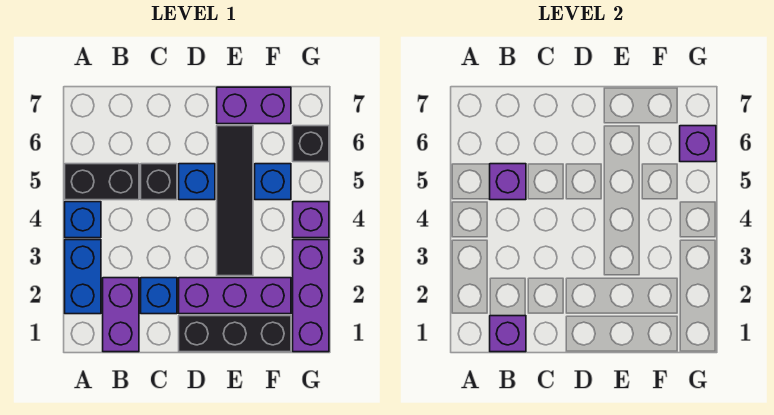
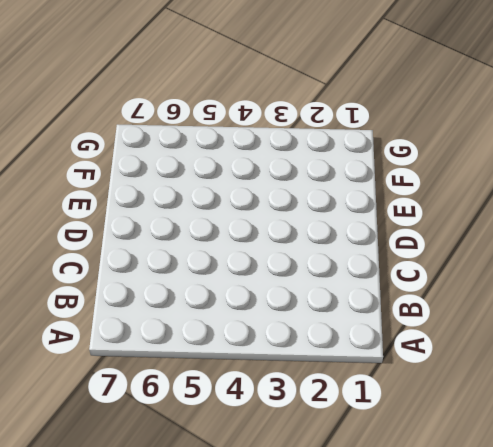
none -> blue brick A2:A3 level 1
none -> blue brick A4 level 1
none -> black brick A5:B5 level 1

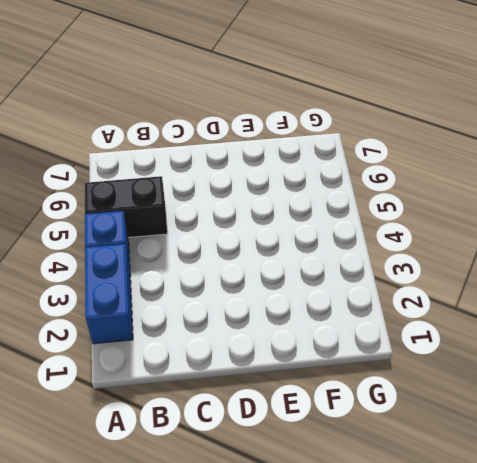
none -> purple brick B1:B2 level 1
none -> blue brick C2 level 1
none -> black brick C5 level 1

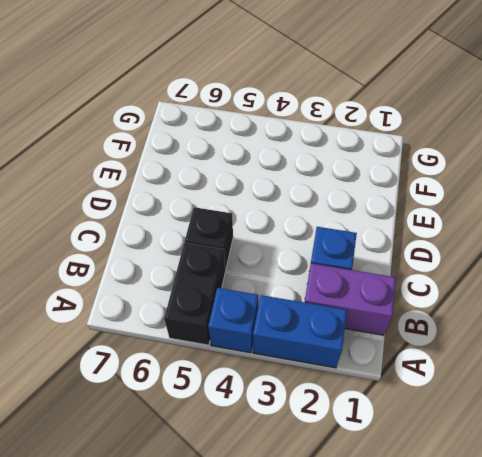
none -> black brick D1:F1 level 1
none -> purple brick D2:F2 level 1
none -> blue brick D5 level 1

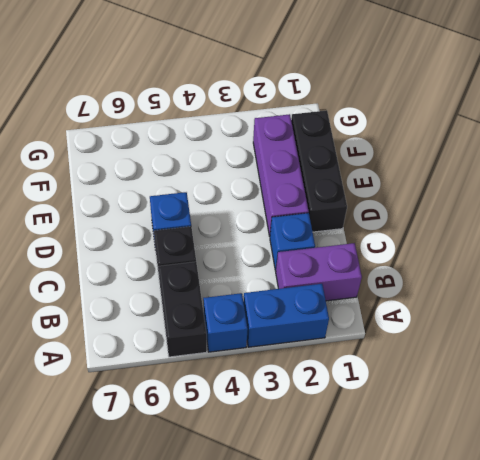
none -> black tile E3:E6 level 1
none -> purple brick E7:F7 level 1
none -> blue brick F5 level 1

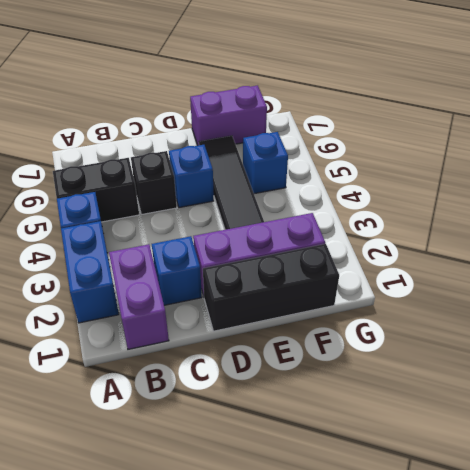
none -> purple brick G1:G3 level 1
none -> purple brick G4 level 1
none -> black brick G6 level 1

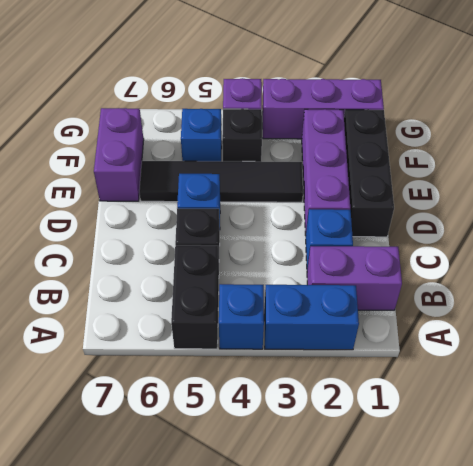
black brick F4 level 1 -> black brick G6 level 1
none -> purple brick B1 level 2
none -> purple brick B5 level 2
none -> purple brick G6 level 2

